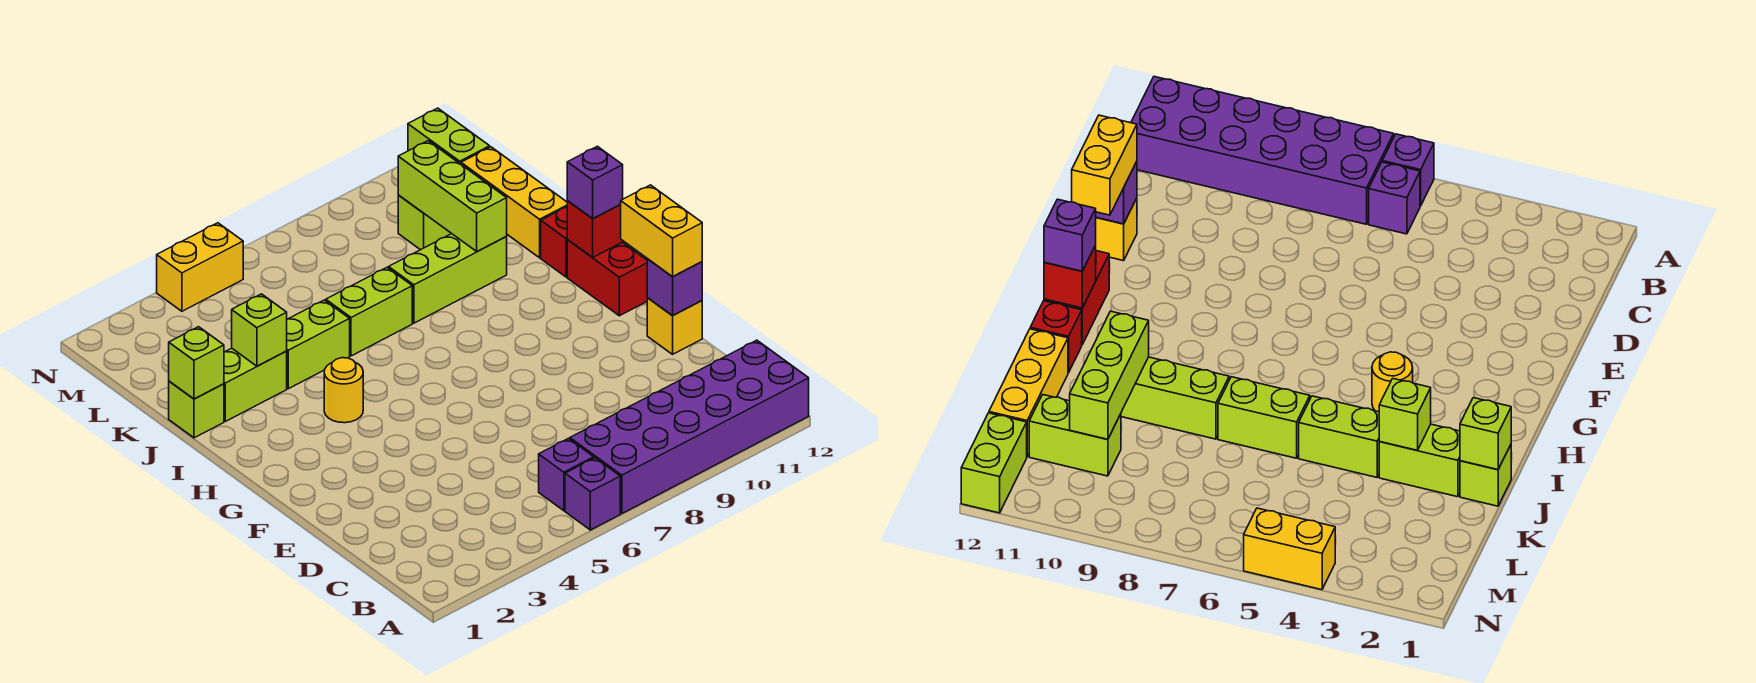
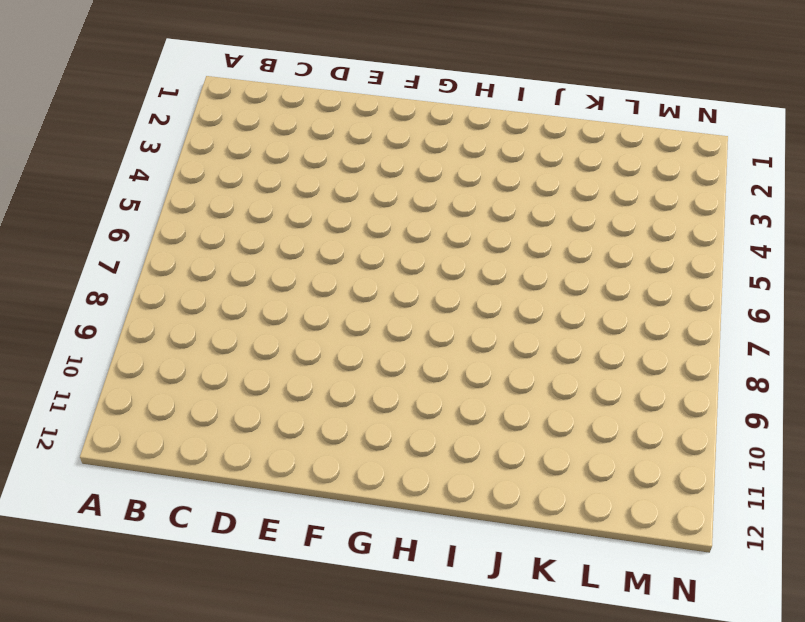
none -> purple brick A6 level 1
none -> purple brick A7:B12 level 1
none -> purple brick B6 level 1

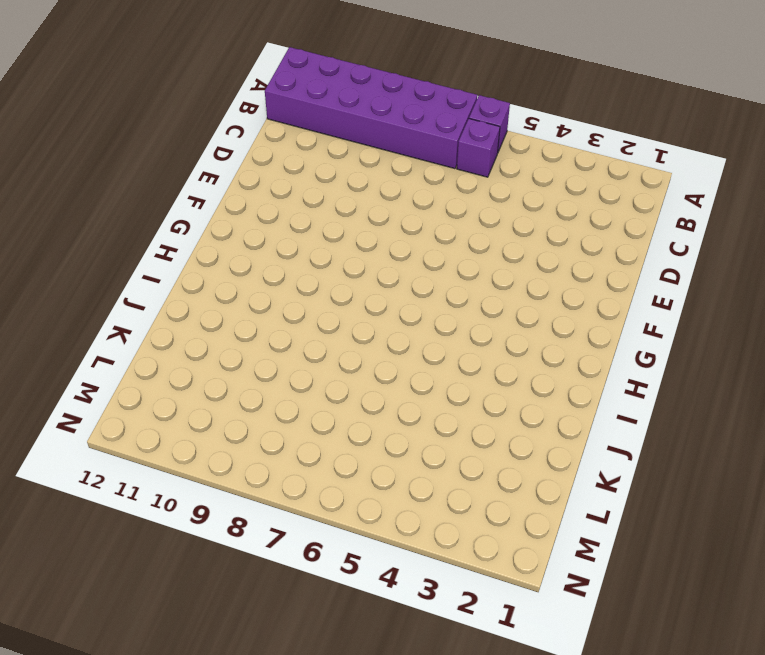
none -> yellow brick E12 level 1
none -> red brick G12:H12 level 1
none -> yellow round brick H4 level 1

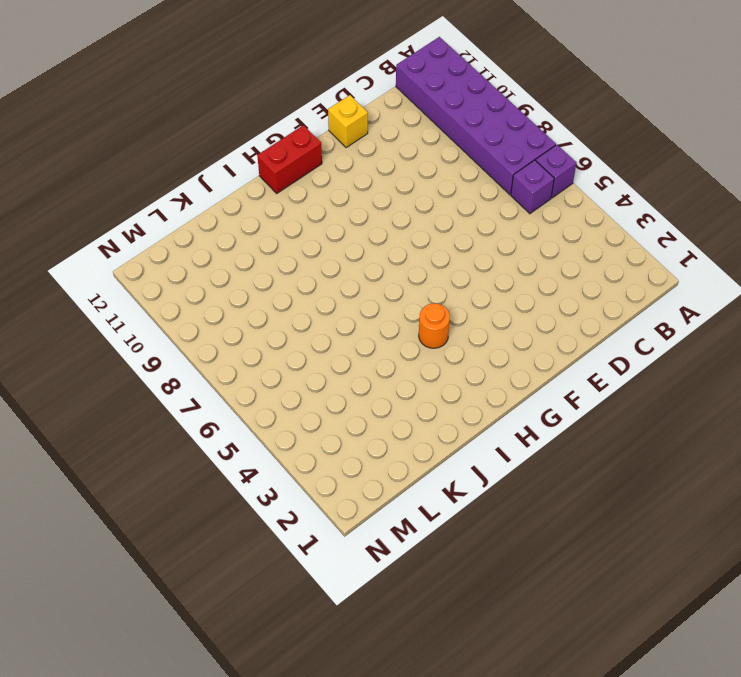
orange round brick H4 level 1 -> yellow round brick H4 level 1
none -> red brick I12 level 1
none -> lime brick J1 level 1
none -> lime brick J2:J3 level 1

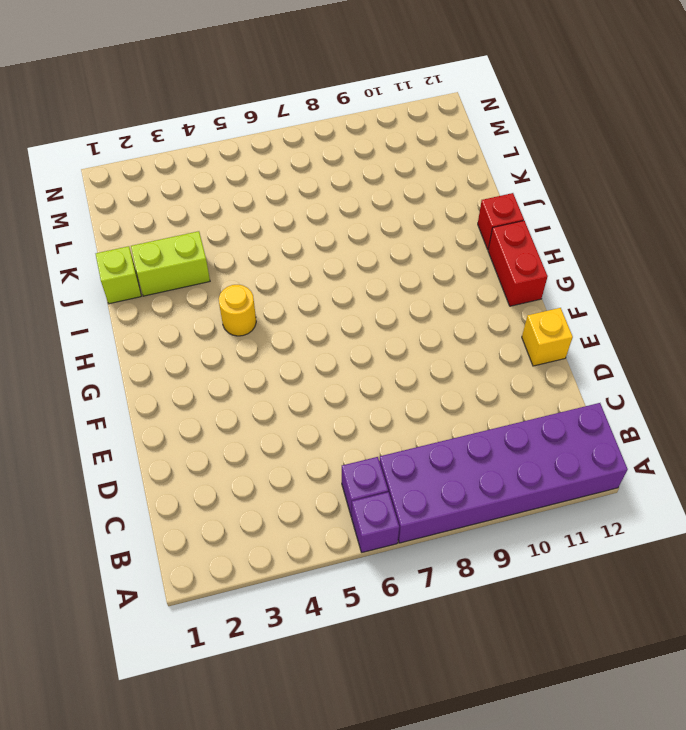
none -> lime brick J4:J5 level 1
none -> lime brick J6:J7 level 1
none -> lime brick J8:J10 level 1

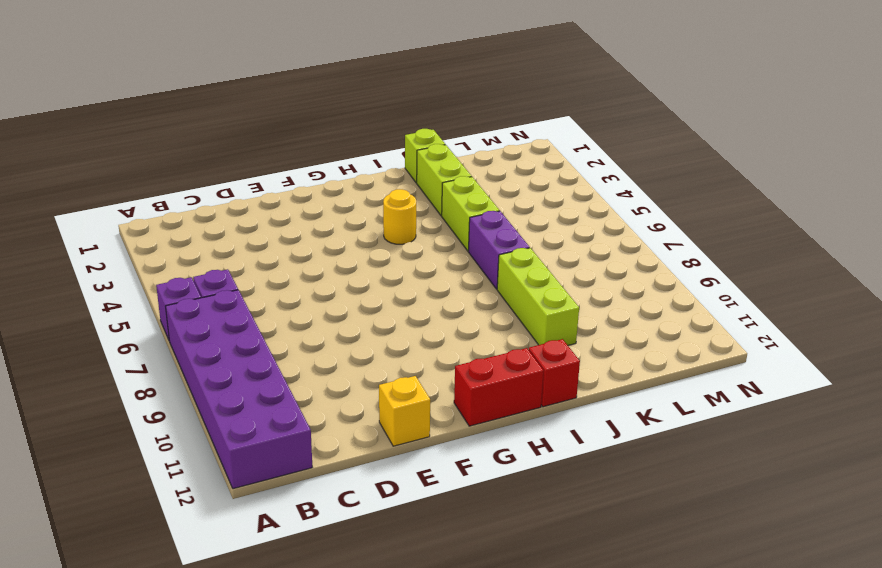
purple brick J6:J7 level 1 -> lime brick J6:J7 level 1
none -> yellow brick J12:L12 level 1
none -> lime brick L10:L11 level 1
none -> lime brick M12:N12 level 1

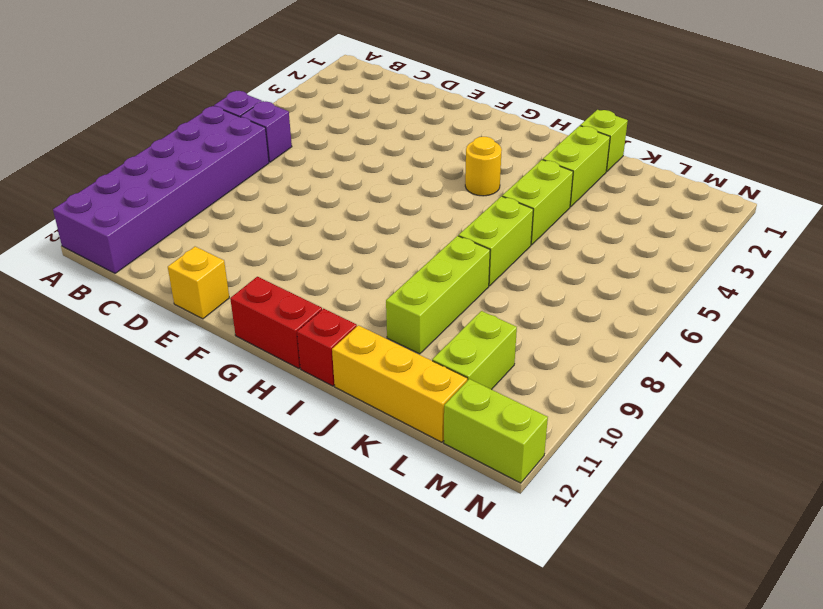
none -> yellow brick N4:N5 level 1
none -> purple brick E12 level 2
none -> red brick H12 level 2

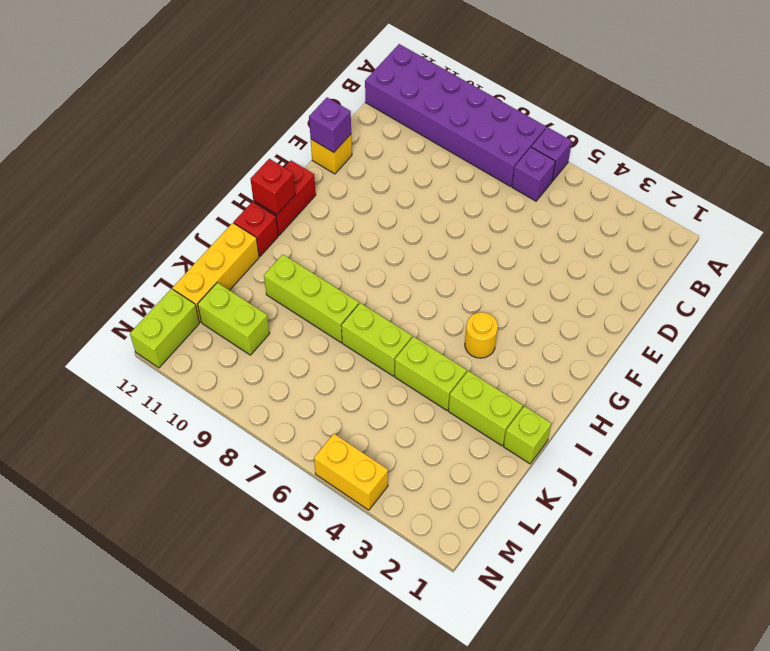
none -> lime brick J1 level 2
none -> lime brick J3 level 2
none -> lime brick J10:L10 level 2

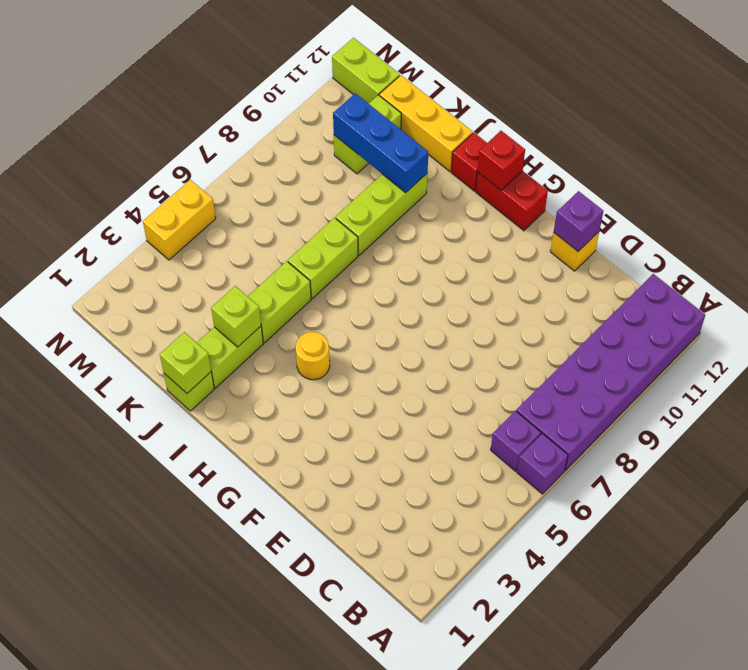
blue brick J10:L10 level 2 -> lime brick J10:L10 level 2
none -> yellow brick E12:F12 level 3
none -> purple brick H12 level 3

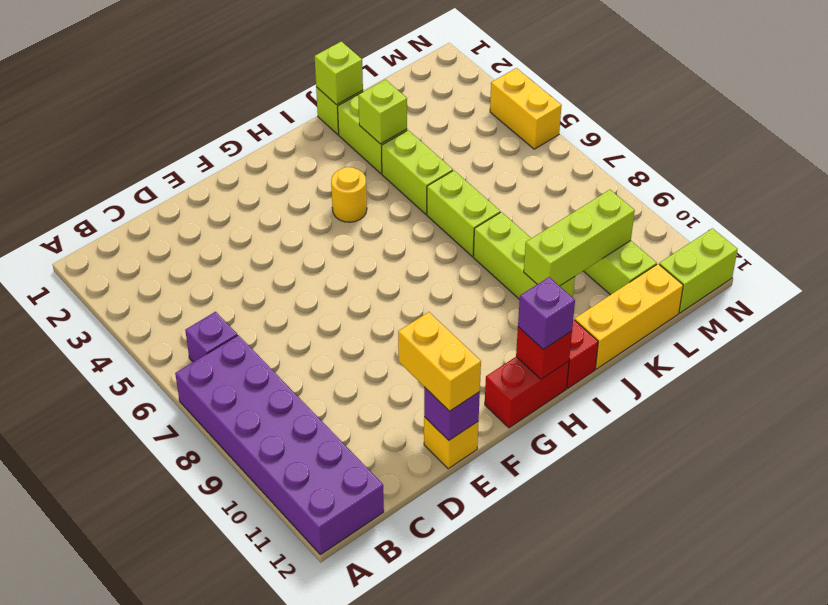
yellow brick E11:E12 level 3 -> yellow brick E12:F12 level 3
none -> purple brick A6 level 1

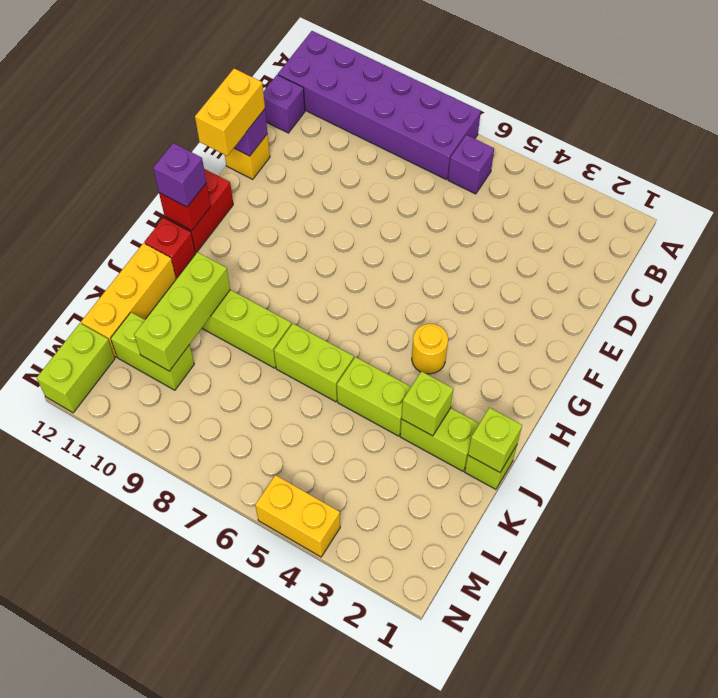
purple brick C12 level 1 -> purple brick A6 level 1

